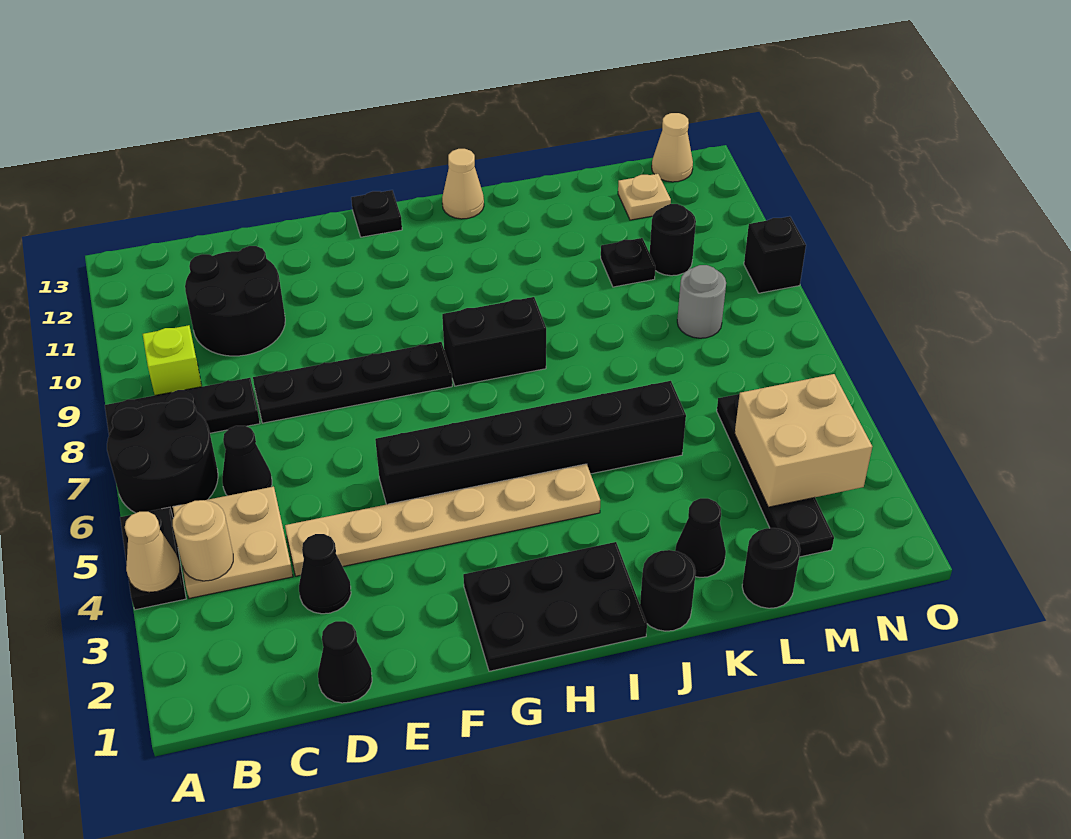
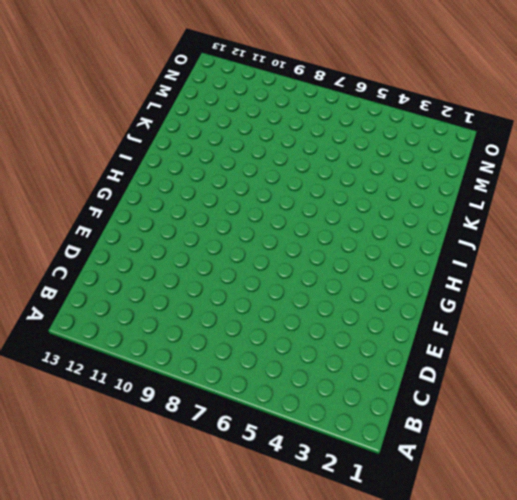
none -> black plate A4:A5 level 1
none -> black round brick A6:B7 level 1
none -> black plate A8:C8 level 1

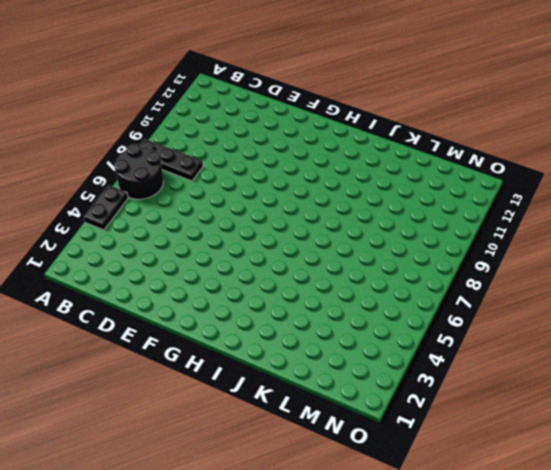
none -> tan plate B4:C5 level 1
none -> lime brick B9 level 1
none -> black cone C6 level 1

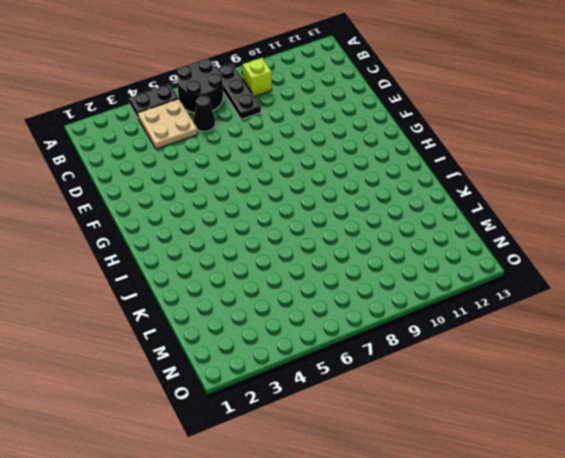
none -> black round brick C10:D11 level 1
none -> black cone D1 level 1
none -> black cone D3 level 1

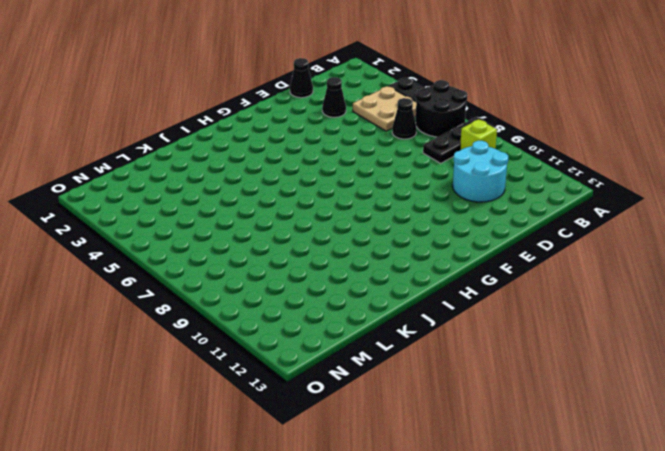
cyan round brick C10:D11 level 1 -> black round brick C10:D11 level 1
none -> tan plate D4:I4 level 1
none -> black plate D8:G8 level 1
none -> black brick F5:K5 level 1

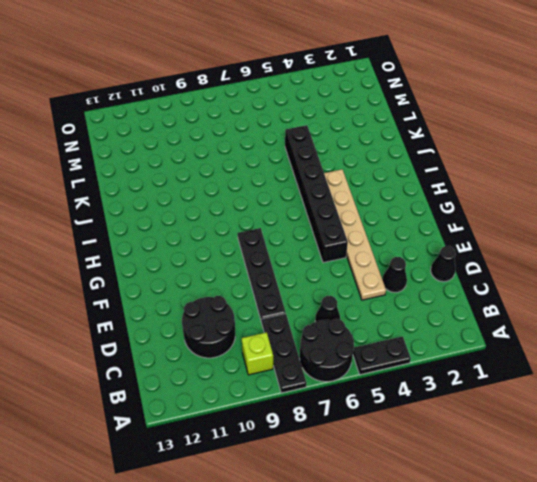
none -> tan plate B4:C5 level 1
none -> black plate G1:I2 level 1
none -> black plate G13 level 1

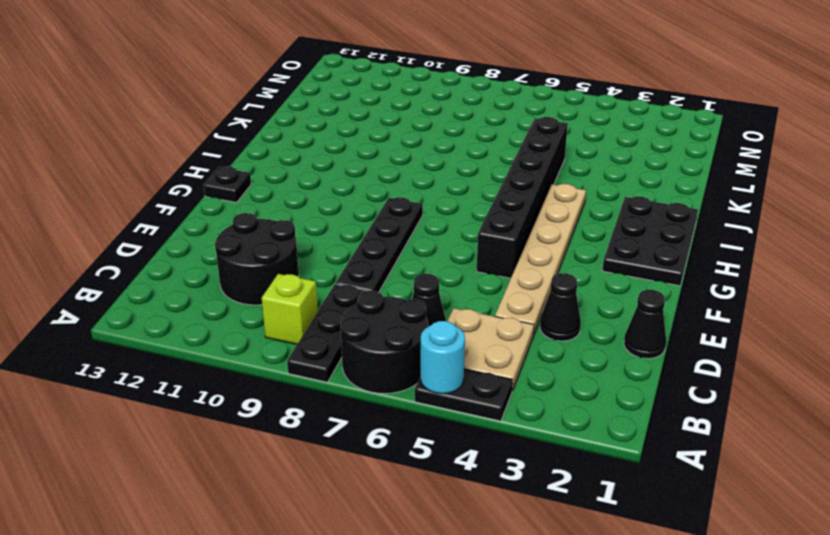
cyan round brick A5 level 2 -> none
none -> black brick H8:I8 level 1
none -> tan cone I13 level 1
none -> black round brick J1 level 1

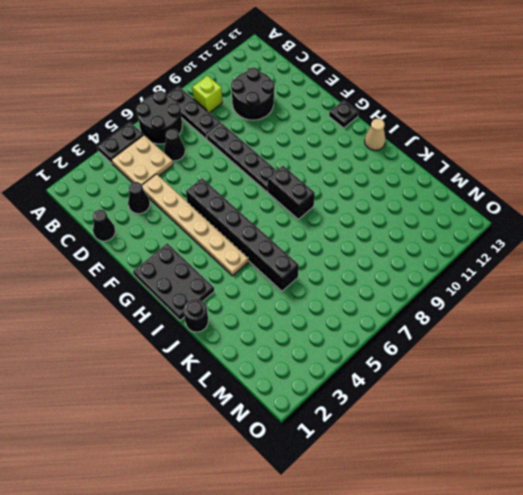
none -> black cone K2 level 1
none -> black round brick L1 level 1
none -> black plate L10 level 1

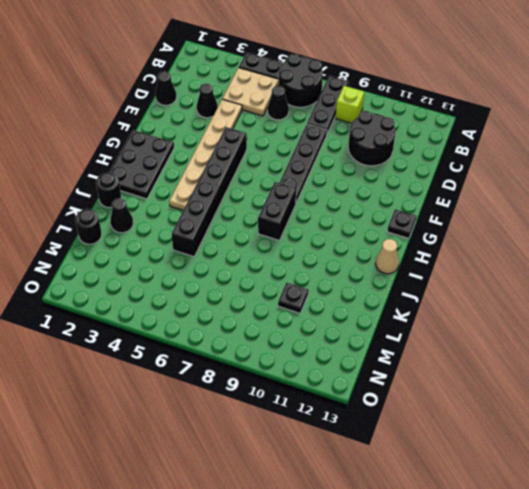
none -> black plate M2:M5 level 1
none -> grey round brick M8 level 1
none -> black round brick M10 level 1

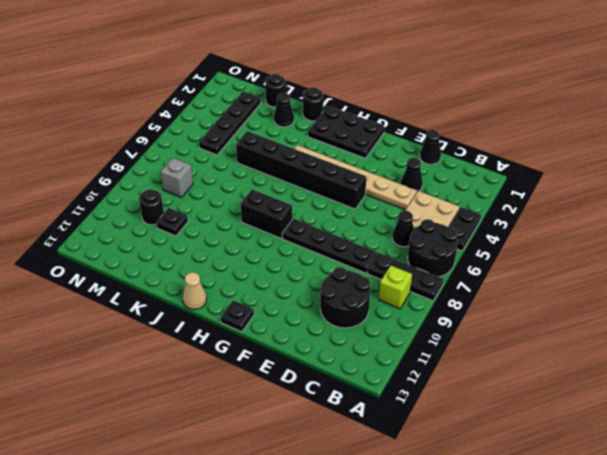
grey brick M8 level 1 -> grey round brick M8 level 1
none -> tan plate M12 level 1
none -> tan cone N13 level 1
none -> black brick O9 level 1

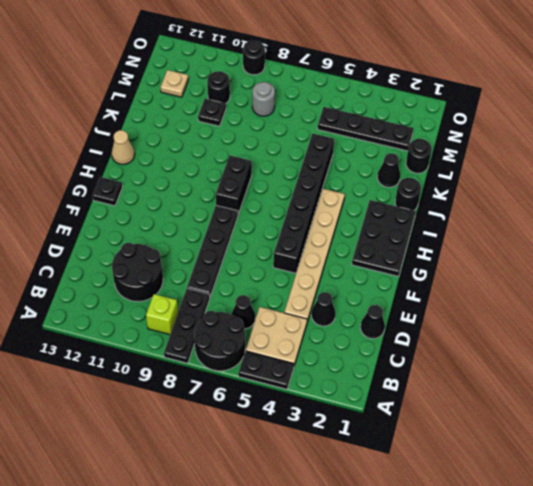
black round brick O9 level 1 -> black brick O9 level 1
none -> tan cone N13 level 1
none -> tan cone A4 level 2
none -> tan round brick B4 level 2

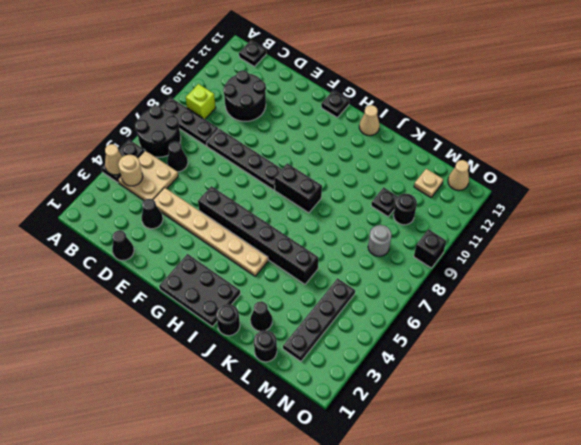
black plate B13 level 1 -> none
none -> tan brick M3:N4 level 2

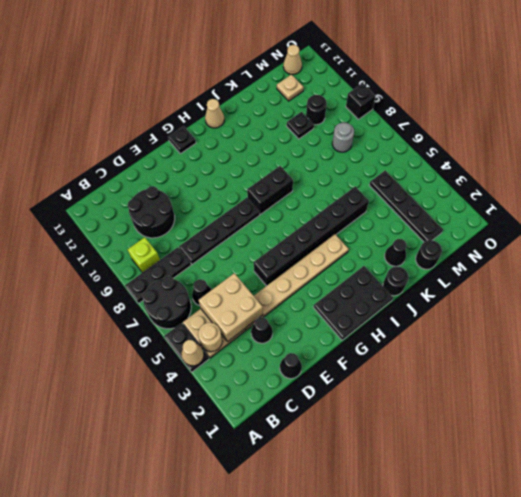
tan brick C4:D5 level 2 -> tan brick M3:N4 level 2

